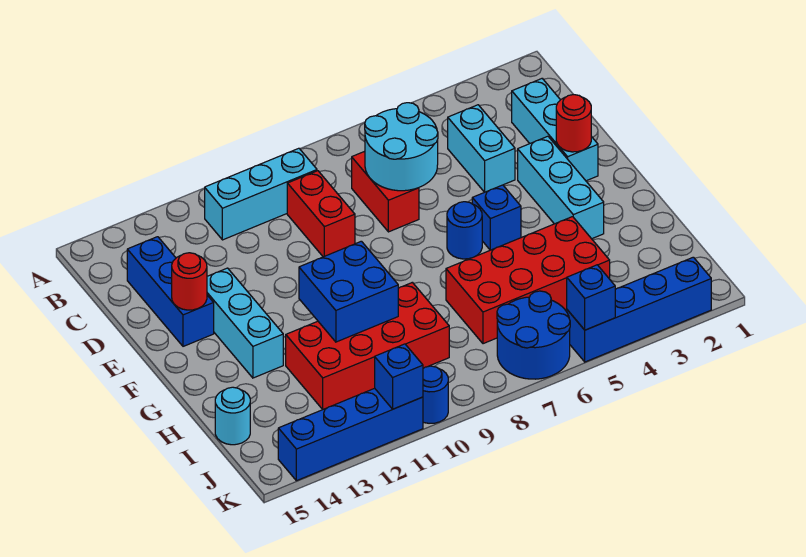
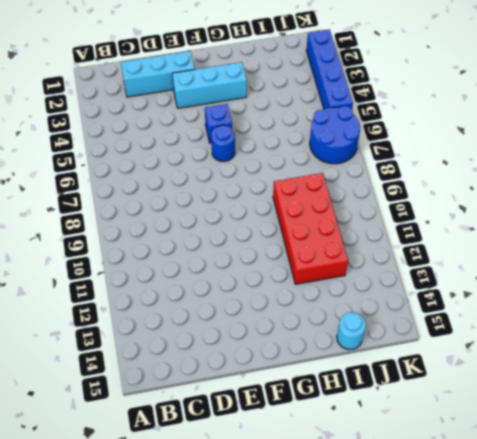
none -> cyan brick B9:B11 level 1
none -> cyan brick C4:D4 level 1
none -> red brick C7:D7 level 1

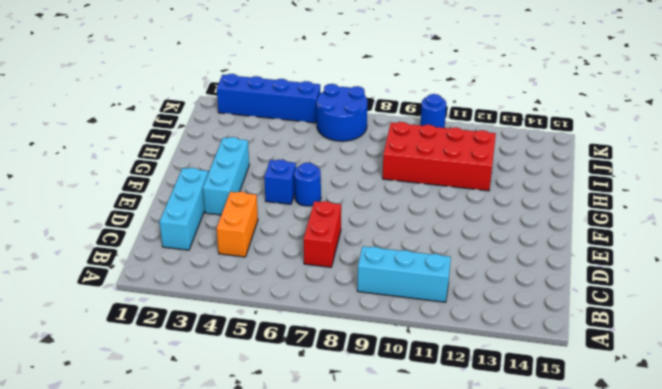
orange brick C4:D4 level 1 -> cyan brick C4:D4 level 1
none -> red brick C9:D9 level 1
none -> blue brick C14:E14 level 1
none -> cyan brick E13:G13 level 1

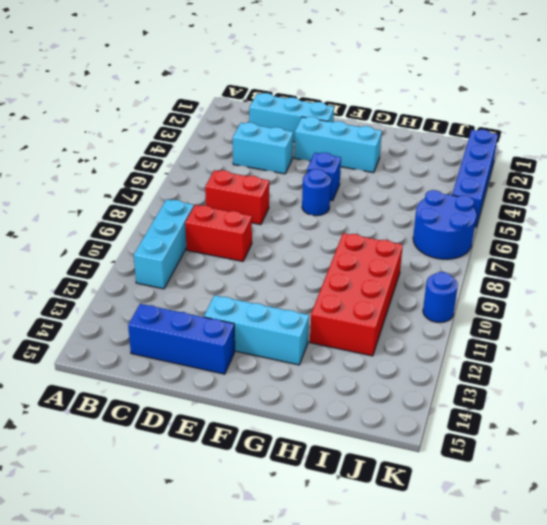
none -> red brick H4:I7 level 1
none -> cyan round brick I15 level 1
none -> blue brick K11:K14 level 1

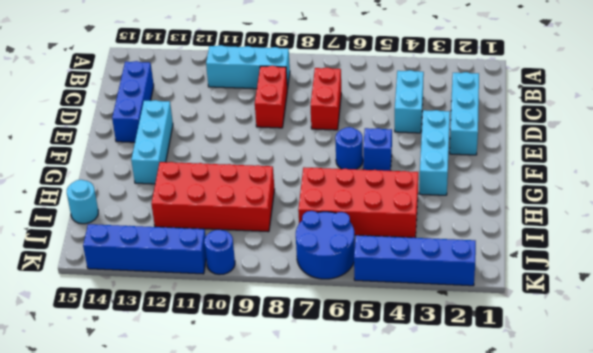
none -> cyan round brick C6:D7 level 2
none -> red round brick E2 level 2
none -> red round brick E14 level 2

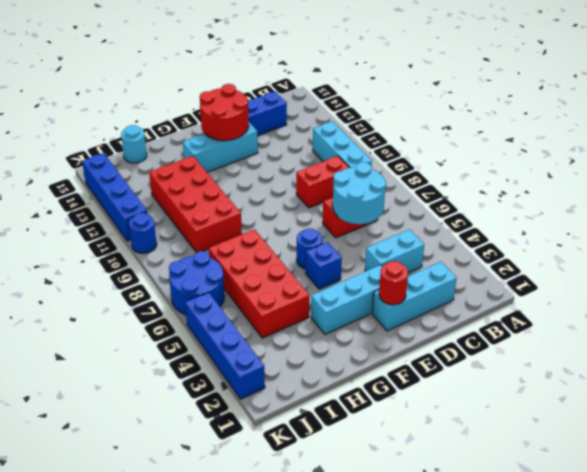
red round brick E13:F14 level 2 -> red round brick E14 level 2
none -> blue brick G10:H11 level 2
none -> blue brick K5 level 2
none -> blue brick K11 level 2

